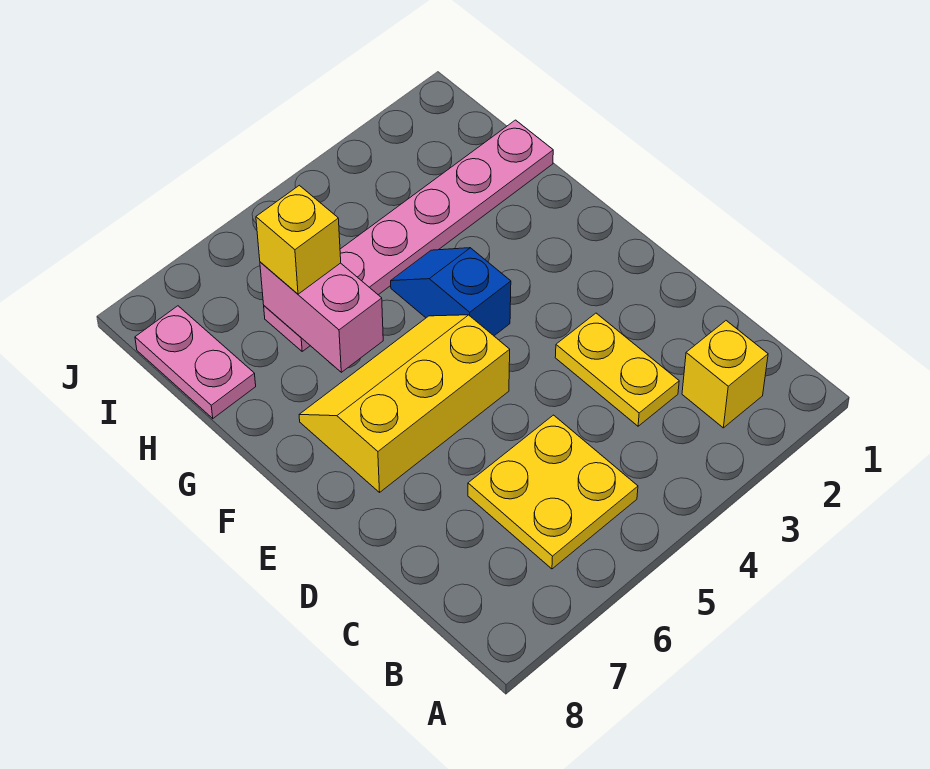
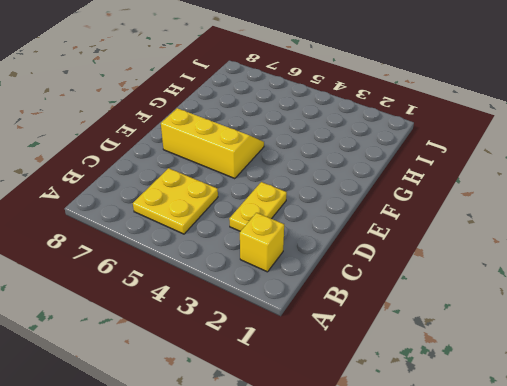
none -> blue slope F4:G4 level 1 top F
none -> pink plate H1:H6 level 1

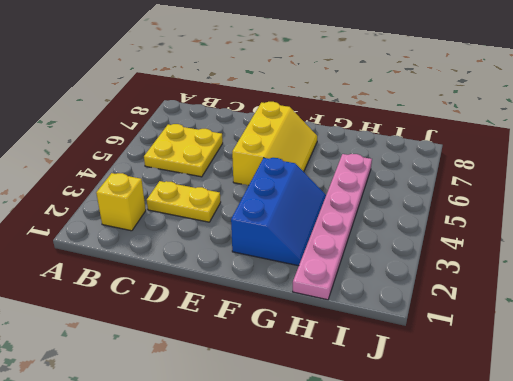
blue slope F2:G4 level 1 top F -> blue slope F4:G4 level 1 top F
none -> pink plate H8:I8 level 1
none -> pink brick G6:H6 level 2

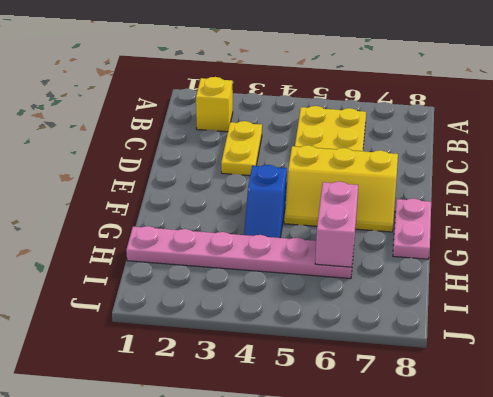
pink plate F8:G8 level 1 -> pink plate H8:I8 level 1
none -> yellow brick H6 level 3

